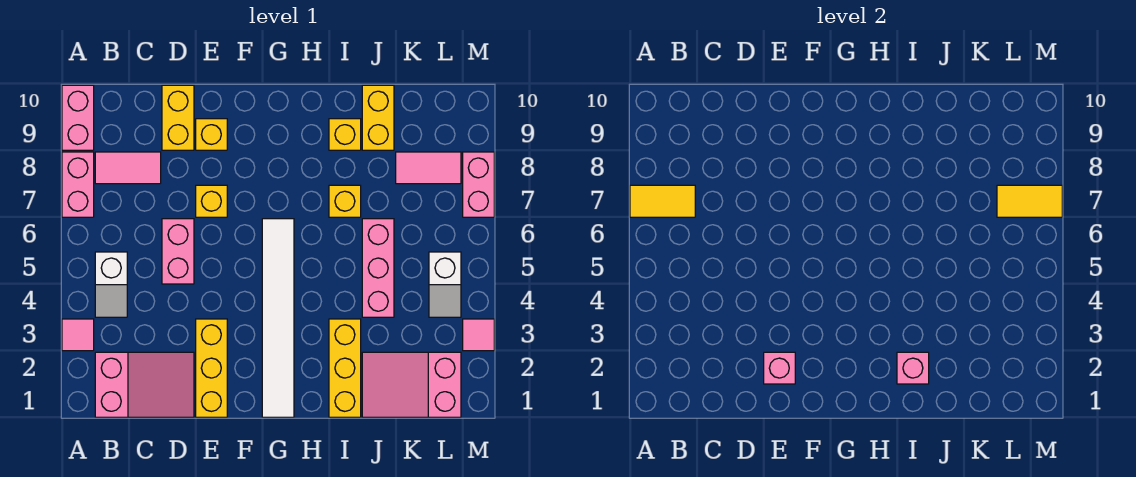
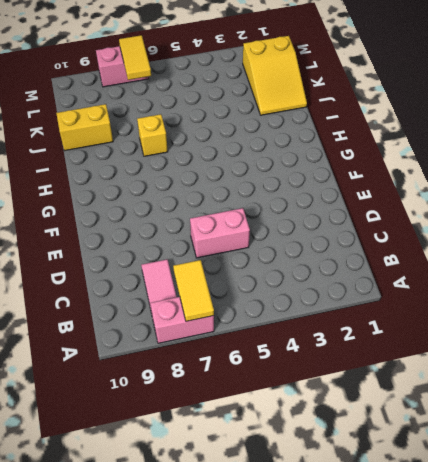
yellow slope J1:L2 level 1 top L -> pink slope J1:L2 level 1 top L
none -> pink tile A3 level 1
none -> pink brick A9:A10 level 1
none -> pink slope B1:D2 level 1 top B

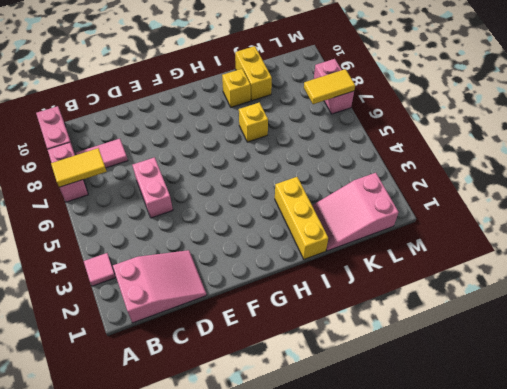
none -> white slope B4:B5 level 1 top 5
none -> yellow brick D9:D10 level 1
none -> yellow brick E1:E3 level 1

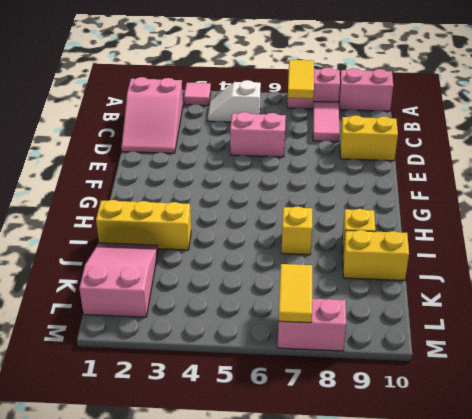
none -> yellow brick E1:E3 level 1
none -> yellow brick E7 level 1
none -> yellow brick E9 level 1

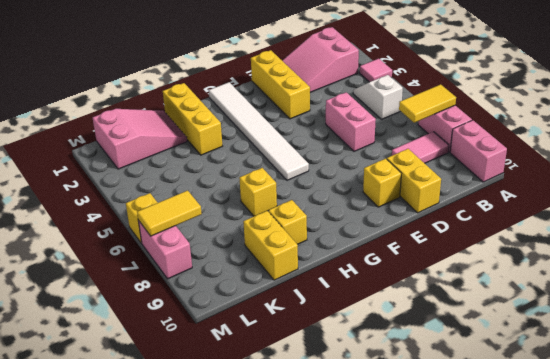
yellow brick M6 level 1 -> yellow brick E7 level 1
none -> pink brick J4:J6 level 1
none -> pink tile K8:L8 level 1
none -> white slope L4:L5 level 1 top 5

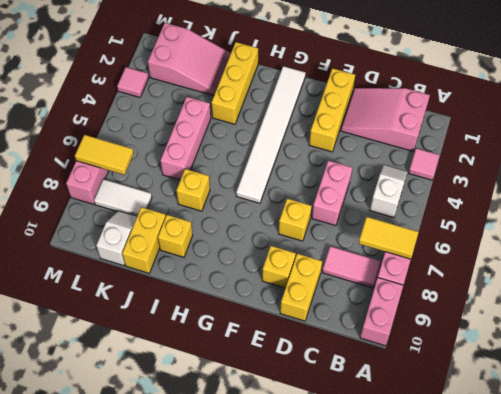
white tile K8:L8 level 1 -> pink tile K8:L8 level 1
white slope K9:K10 level 1 top 10 -> white slope L4:L5 level 1 top 5
none -> pink brick E2 level 2
none -> pink brick I2 level 2

